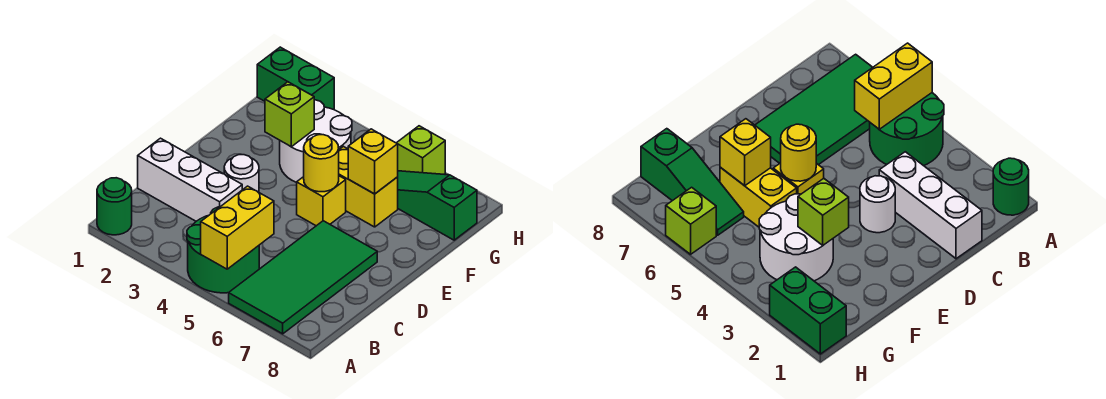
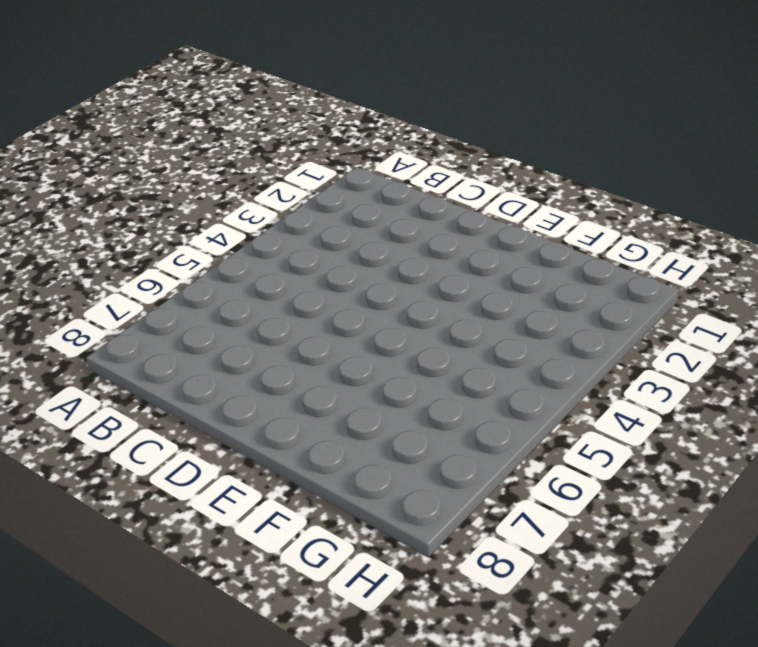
none -> green round brick A1 level 1
none -> green round brick A4:B5 level 1
none -> green tile A6:D7 level 1

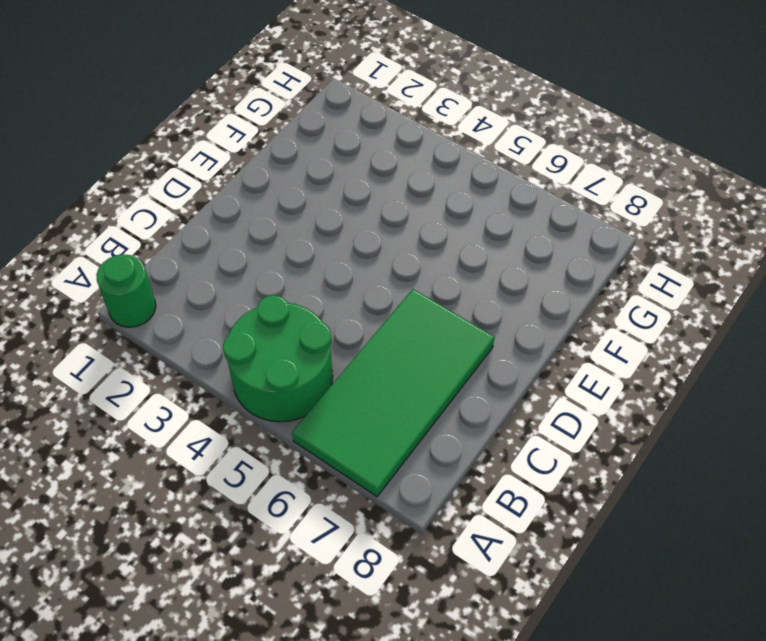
none -> white brick C1:C3 level 1
none -> white round brick D3 level 1
none -> yellow brick E5 level 1

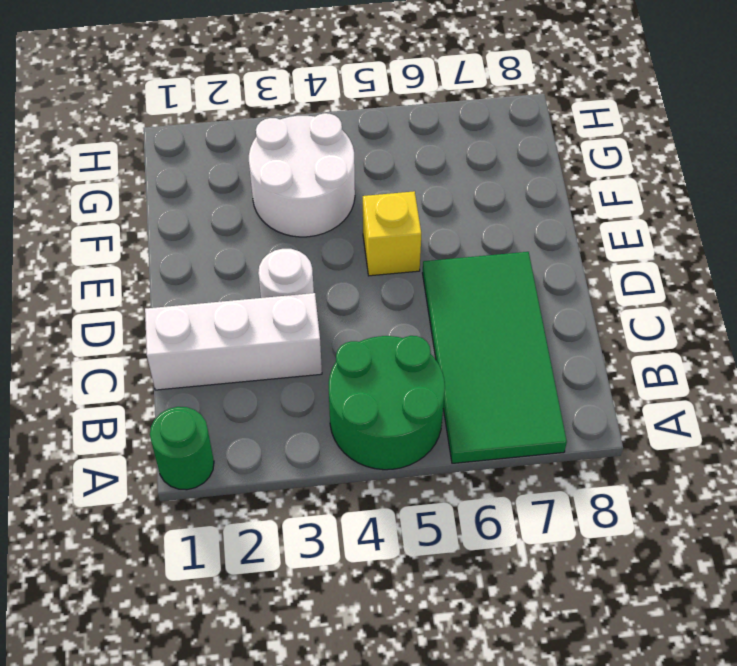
none -> yellow brick F5:F6 level 1
none -> green slope G6:G8 level 1 top 8
none -> green brick H1:H2 level 1

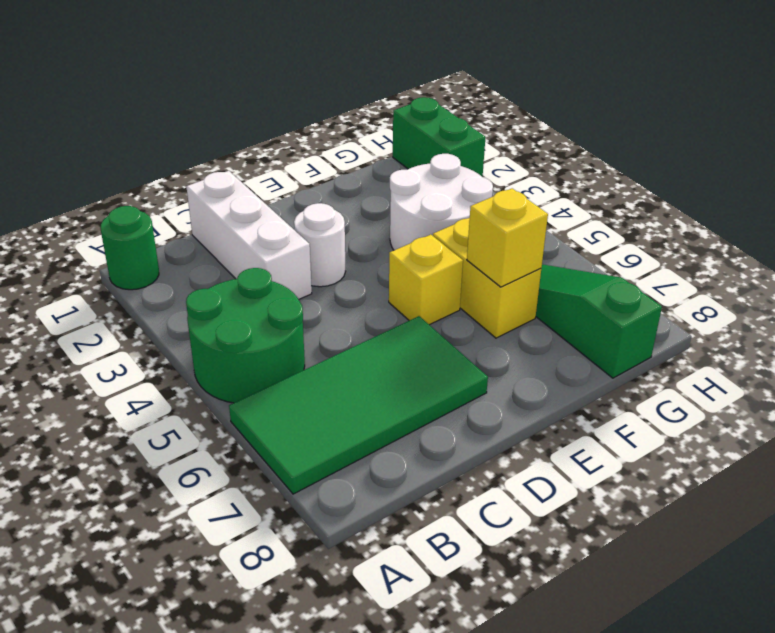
none -> lime brick H6 level 1
none -> yellow brick A5:B5 level 2
none -> yellow round brick E5 level 2

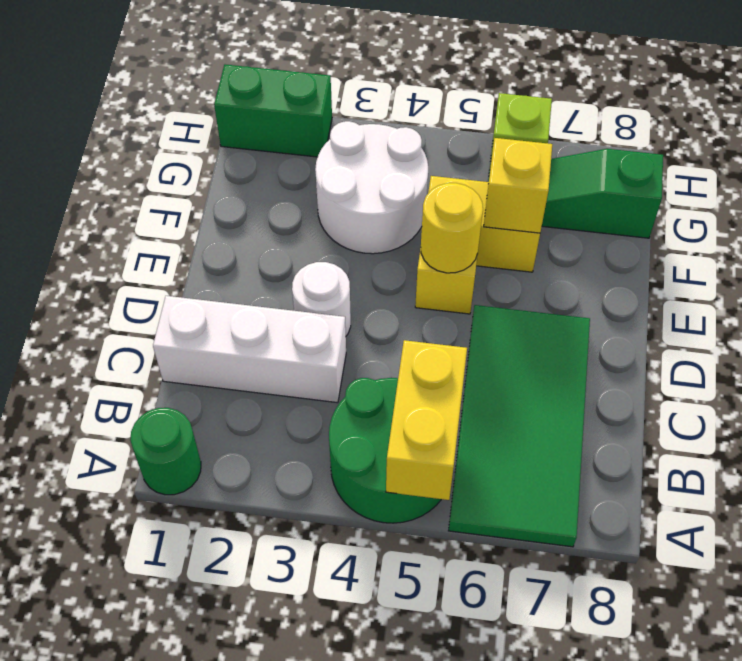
none -> lime brick F3 level 2

